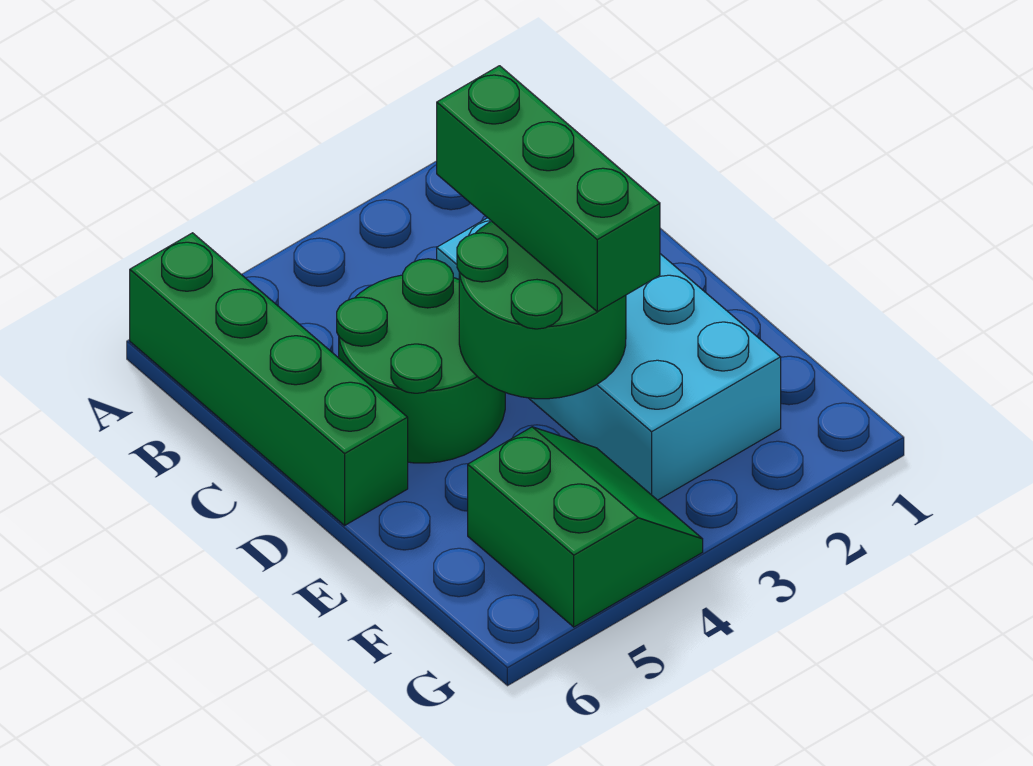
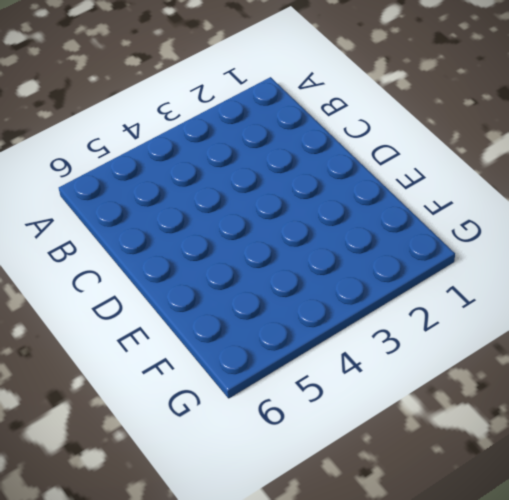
none -> green brick A6:D6 level 1
none -> cyan brick C2:F3 level 1

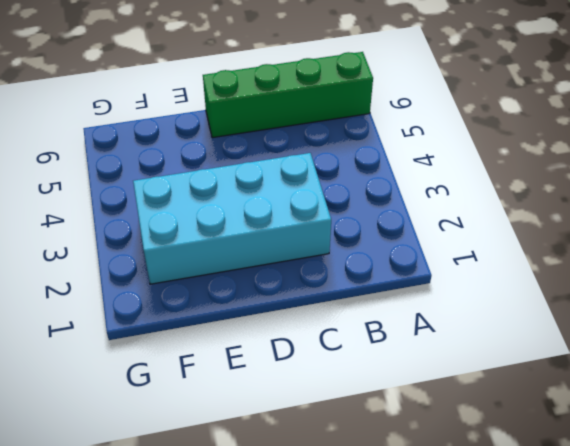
none -> green round brick C4:D5 level 1
none -> green slope F4:G5 level 1 top 5

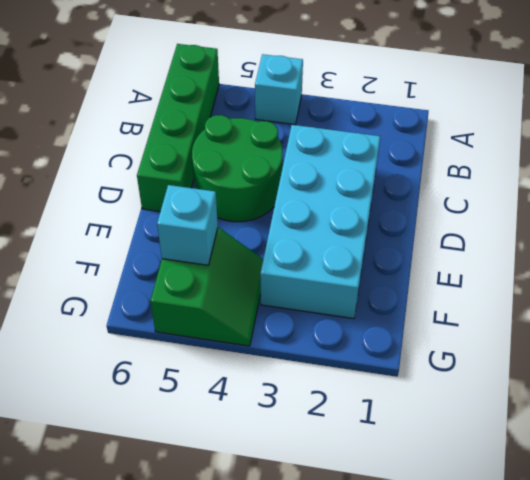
cyan brick A4 level 1 -> none
cyan brick F5 level 2 -> none
none -> green round brick D3:E4 level 2
none -> green brick C3:E3 level 3

